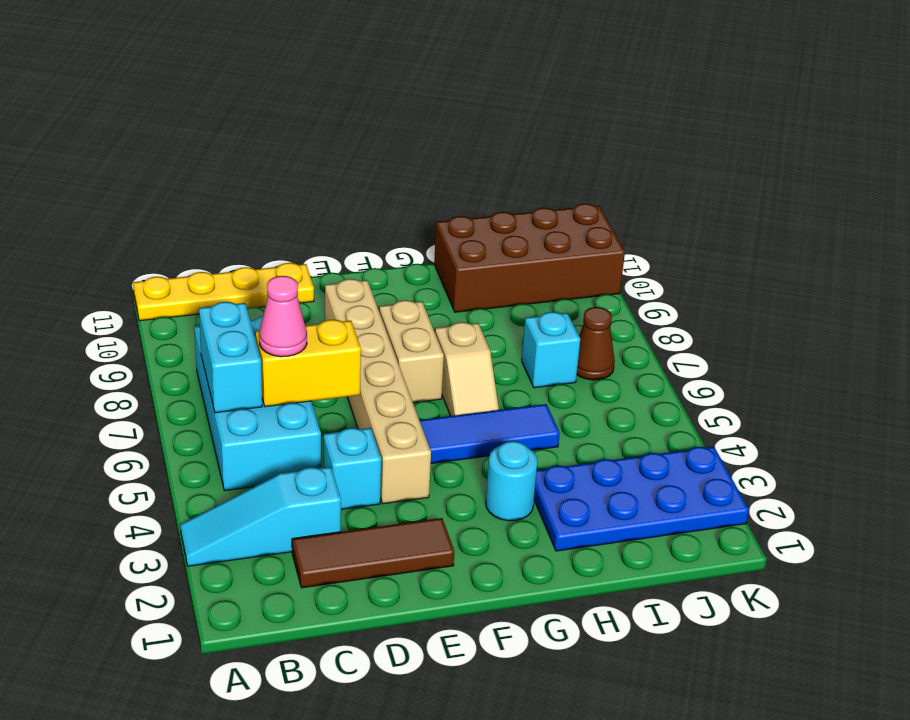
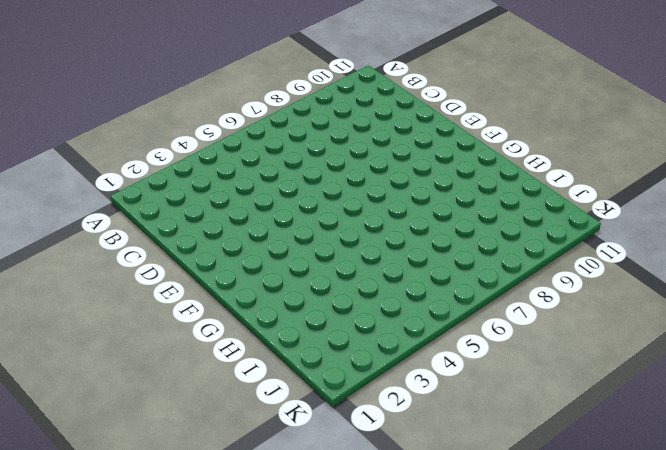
none -> cyan slope A3:C3 level 1 top C
none -> yellow plate A11:D11 level 1
none -> cyan brick B5:C8 level 1

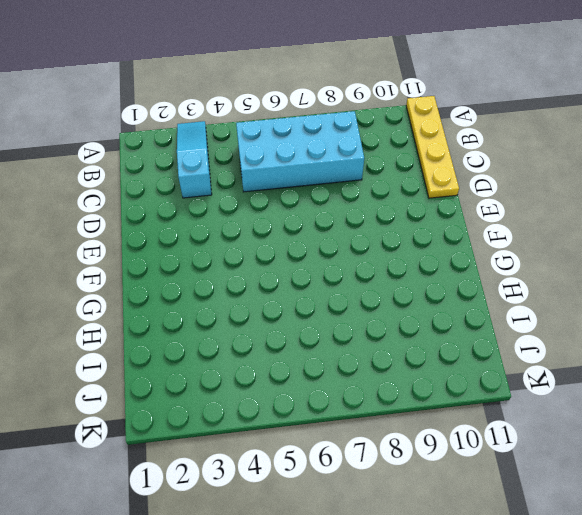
none -> brown tile C2:E2 level 1
none -> cyan brick D4 level 1
none -> tan brick E4:E9 level 1

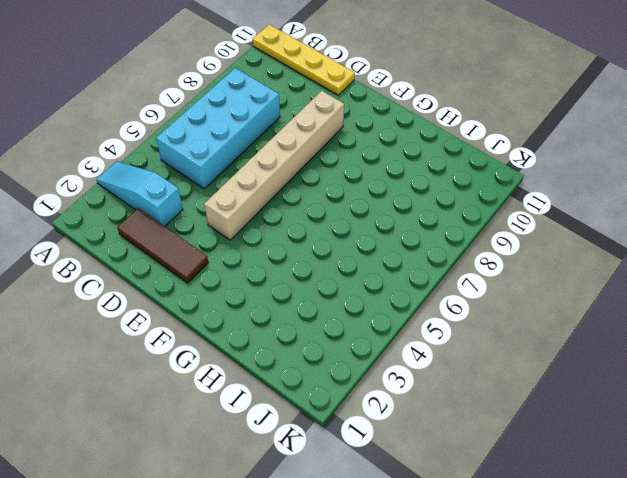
none -> cyan brick D4 level 1
none -> blue tile F5:H5 level 1
none -> tan brick F7:F8 level 1

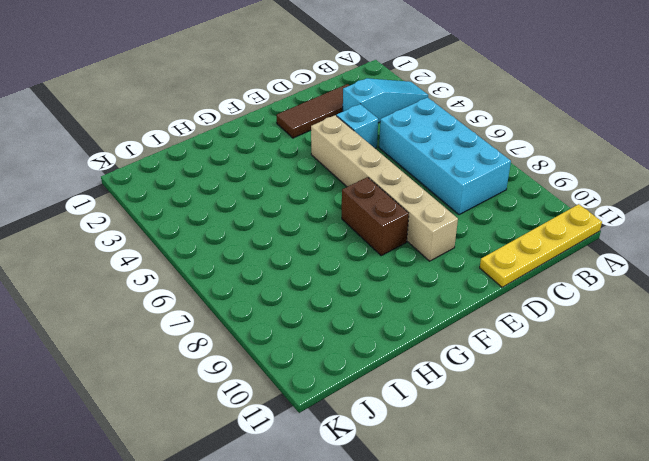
brown brick F7:F8 level 1 -> tan brick F7:F8 level 1
none -> blue tile F5:H5 level 1
none -> cyan round brick G3 level 1
none -> tan slope G6:G7 level 1 top 7

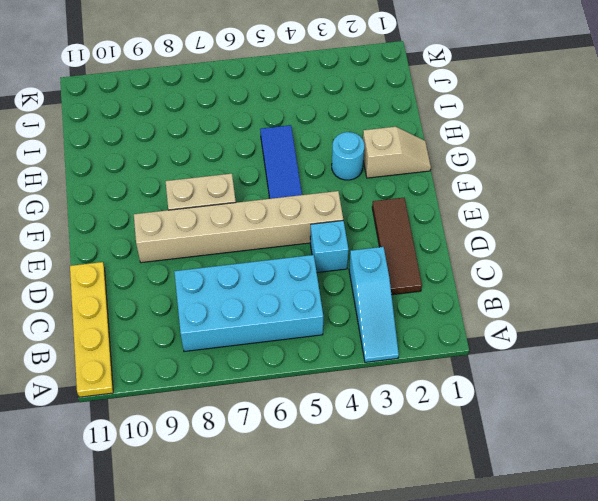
tan slope G1:G2 level 1 top 2 -> tan slope G6:G7 level 1 top 7
none -> blue plate H2:K3 level 1
none -> brown brick H10:K11 level 1
none -> cyan brick I7 level 1

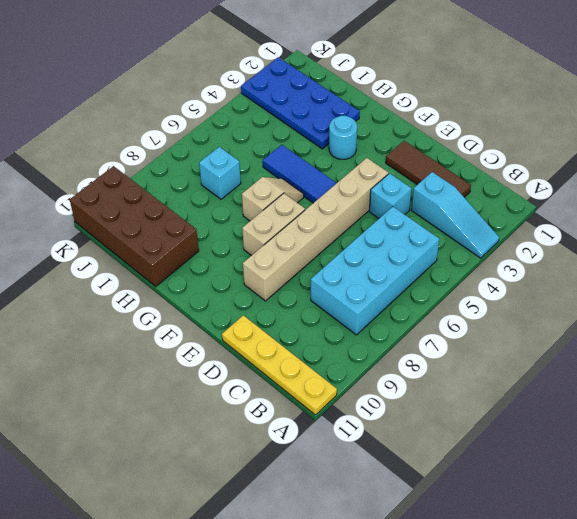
none -> brown cone J7 level 1
none -> cyan brick B6:B7 level 2
none -> yellow brick C6:D6 level 2

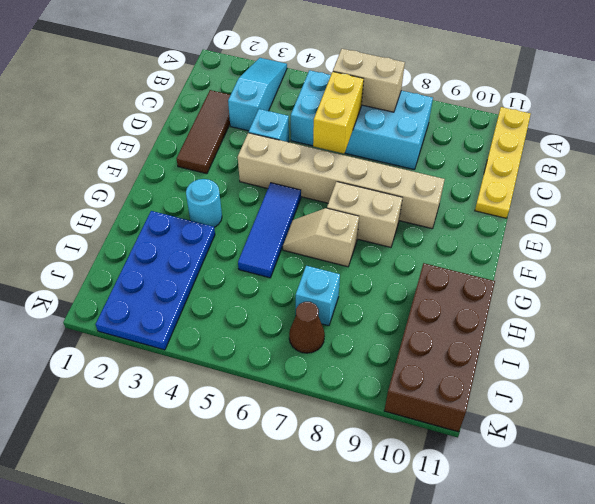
tan brick B6:B7 level 2 -> cyan brick B6:B7 level 2
none -> pink cone C6 level 3

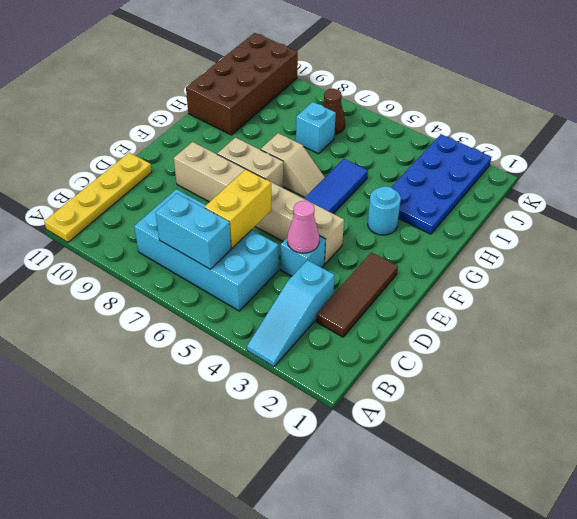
pink cone D4 level 2 -> pink cone C6 level 3

